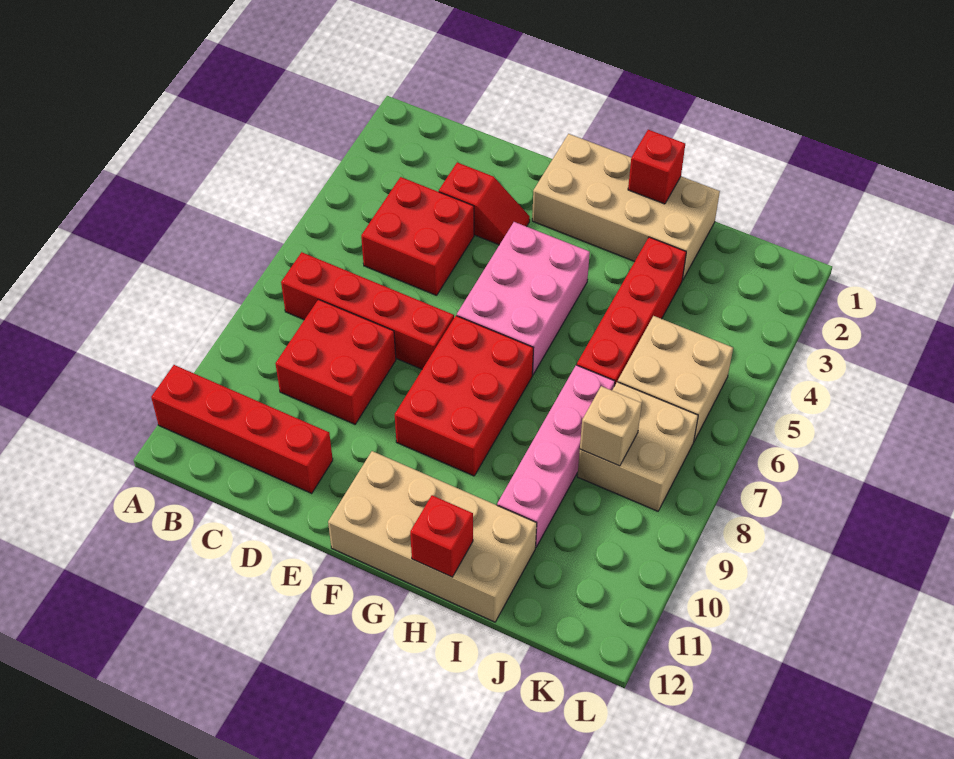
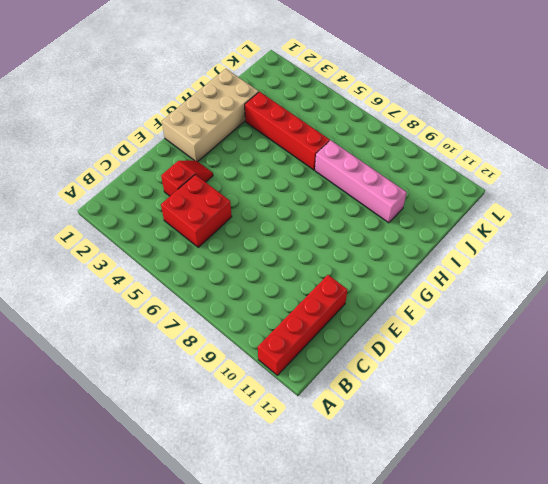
none -> red brick B7:E7 level 1
none -> red brick C8:D9 level 1
none -> pink brick F4:G6 level 1

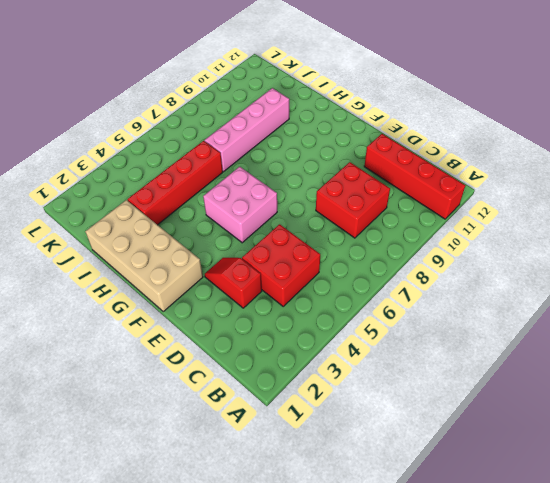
pink brick F5:G6 level 1 -> pink brick F4:G6 level 1
none -> red brick B7:E7 level 1
none -> red brick F7:G9 level 1
none -> tan brick F11:I12 level 1

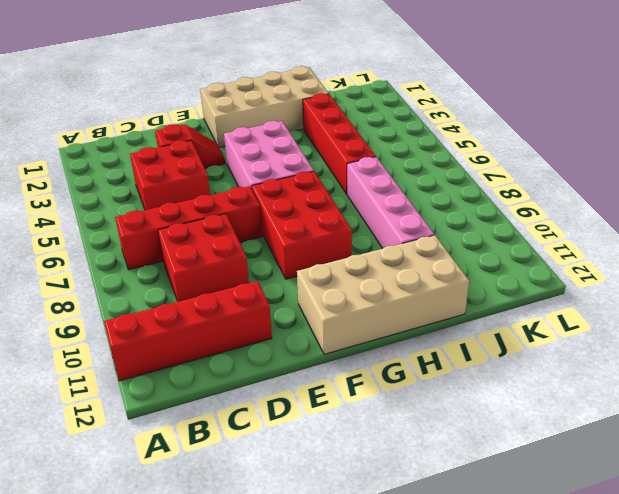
none -> tan brick J5:K6 level 1
none -> tan brick J7:K8 level 1
none -> red brick H1 level 2

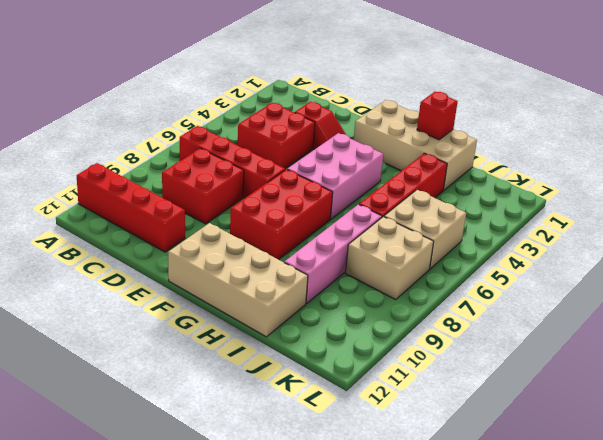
none -> red brick H12 level 2
none -> tan brick J8 level 2

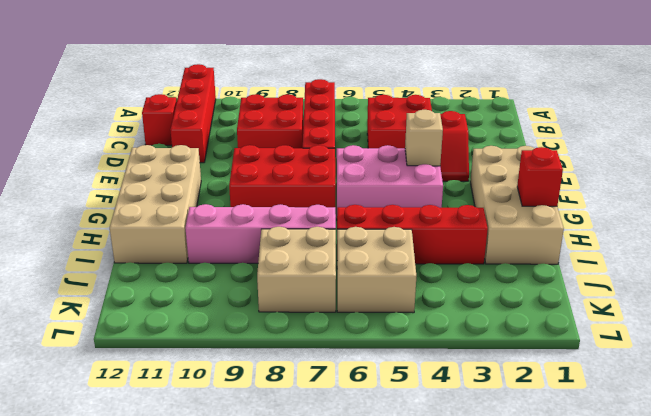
red brick C12 level 1 -> red brick H12 level 2
tan brick F4 level 2 -> tan brick J8 level 2

